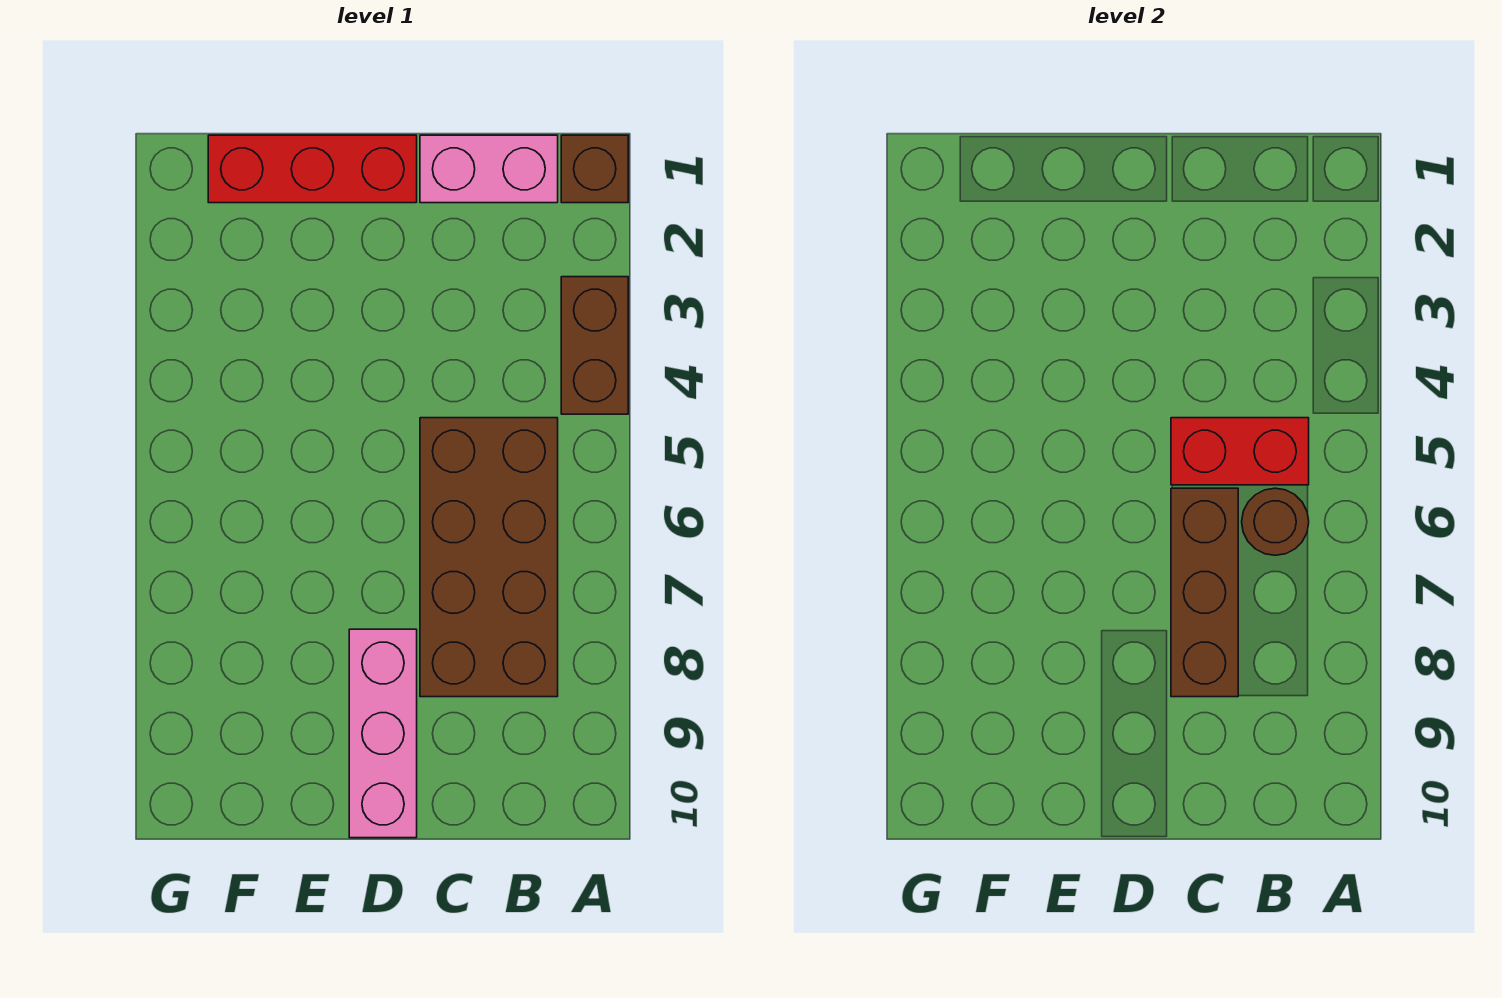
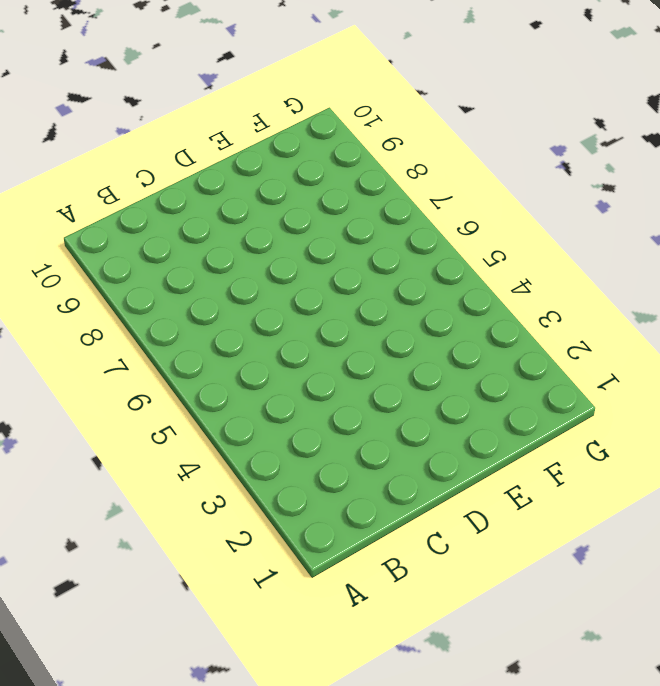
none -> brown brick A1 level 1
none -> brown brick A3:A4 level 1

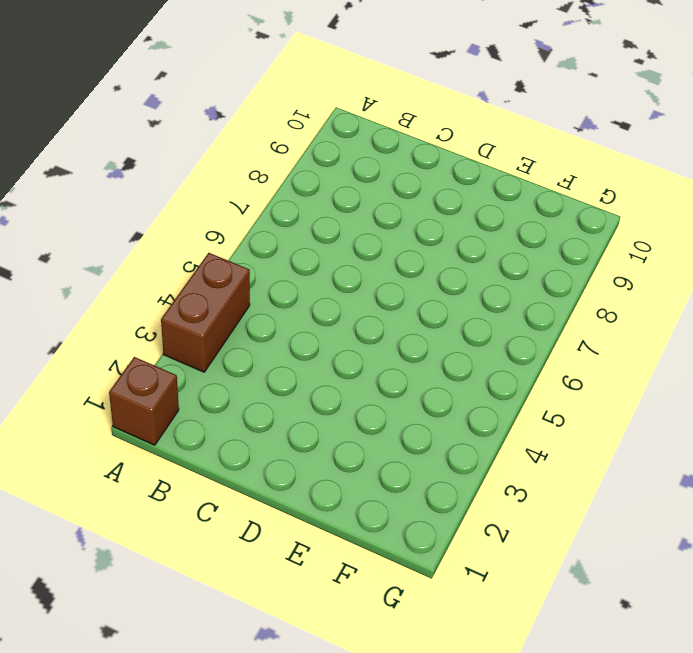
none -> pink brick B1:C1 level 1
none -> brown brick B5:C8 level 1

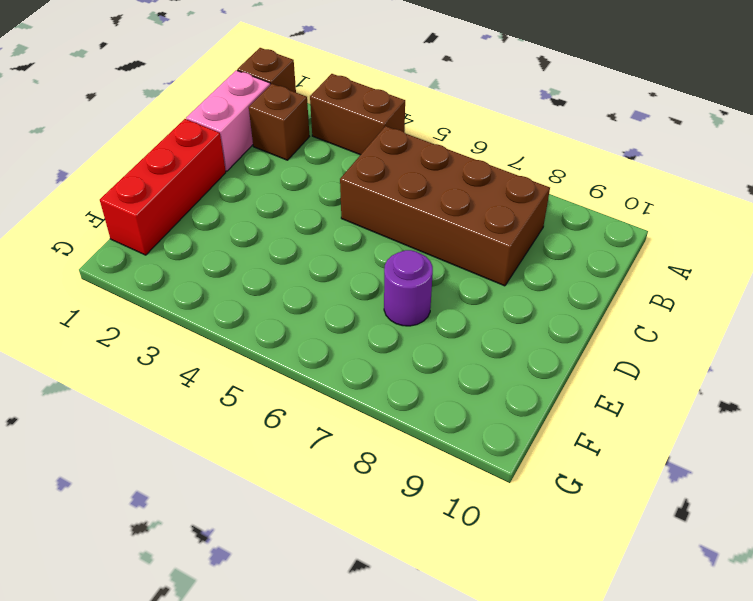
brown brick B2 level 1 -> none
purple round brick E7 level 1 -> none
none -> pink brick D8:D10 level 1
none -> red brick B5:C5 level 2

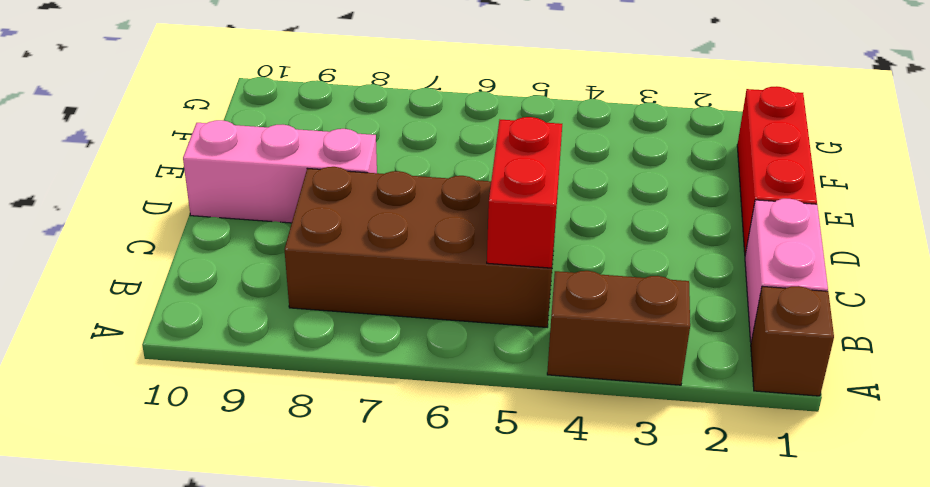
none -> brown round brick B6 level 2
none -> brown brick C6:C8 level 2

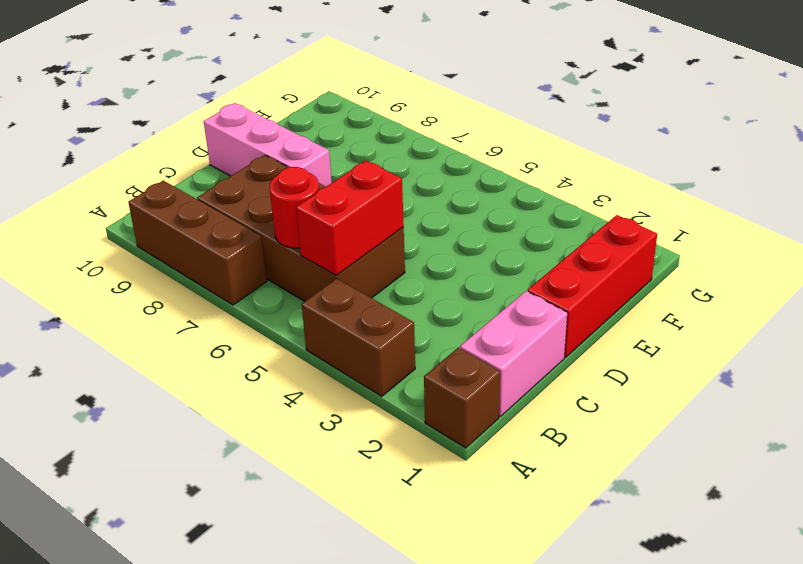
brown brick A7:A9 level 1 -> brown brick C6:C8 level 2
red round brick B6 level 2 -> brown round brick B6 level 2

